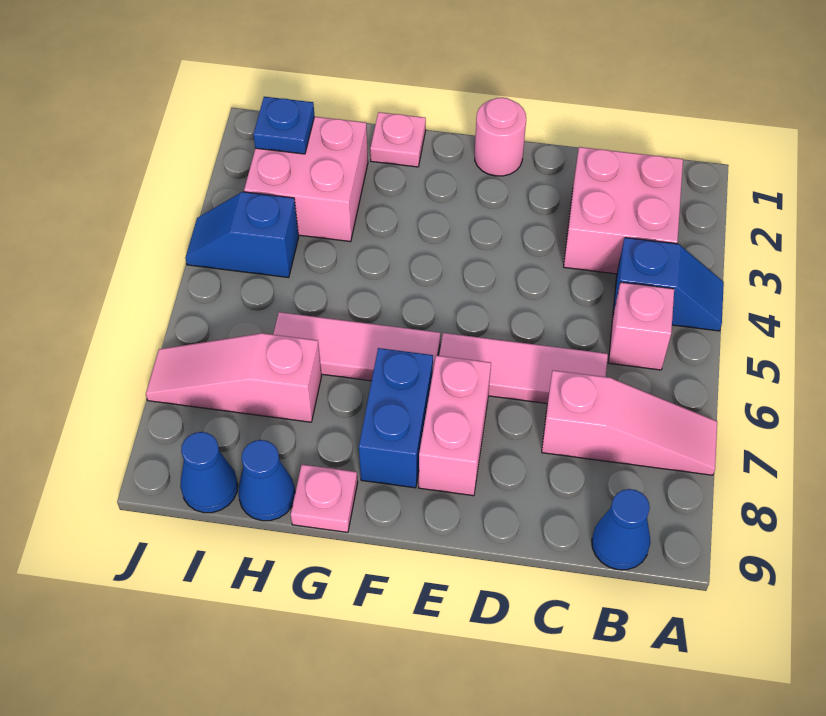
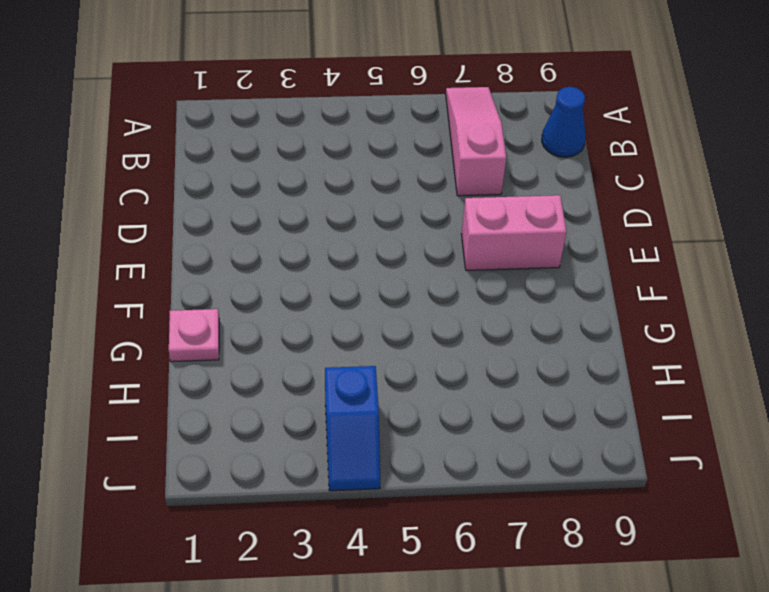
none -> blue slope A4:B4 level 1 top B
none -> pink brick B2:C3 level 1
none -> pink brick B5 level 1

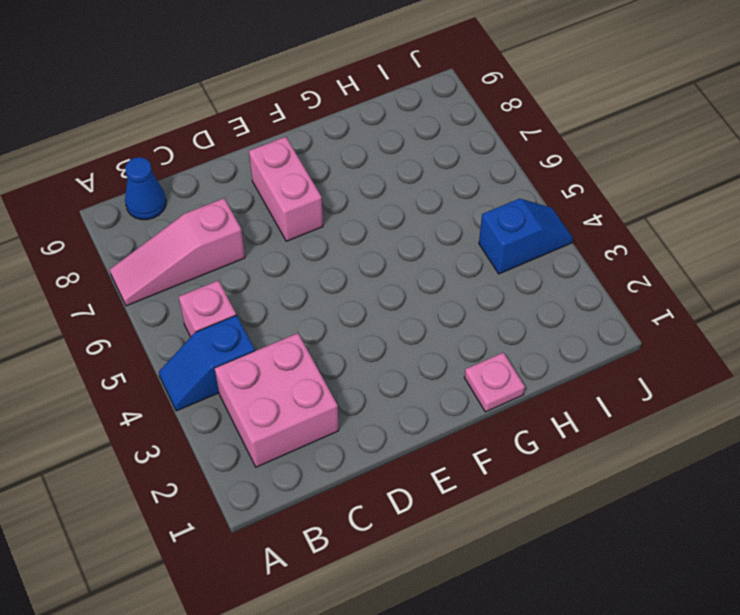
none -> pink tile C6:E6 level 1
none -> pink round brick E1 level 1
none -> pink tile F6:H6 level 1

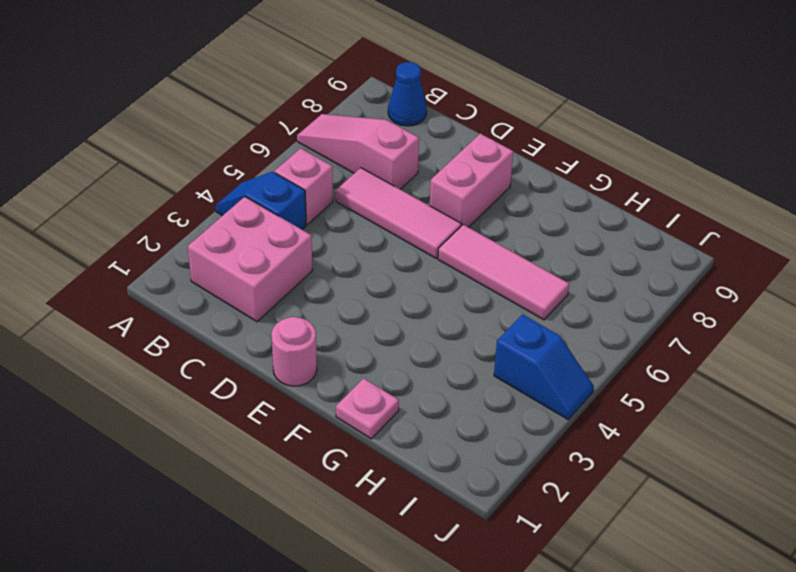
none -> blue brick F7:F8 level 1
none -> pink plate G9 level 1
none -> pink brick H2:I3 level 1

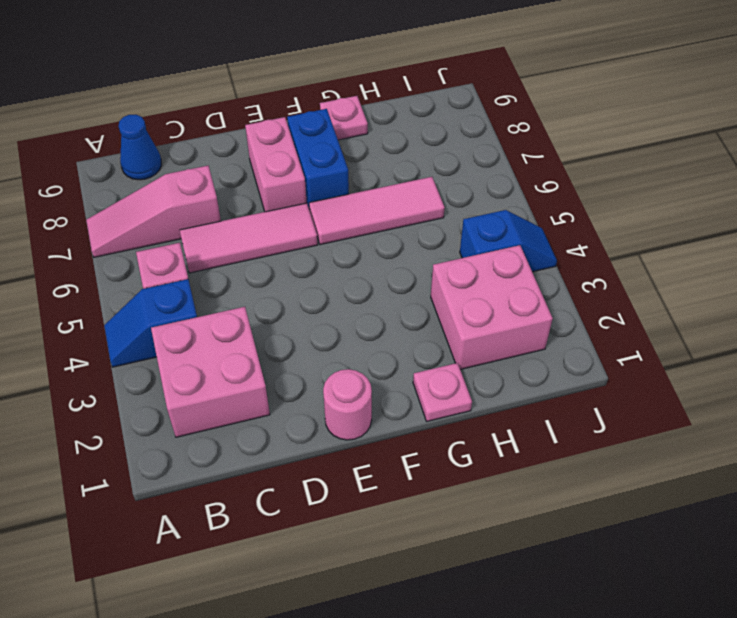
none -> pink slope H7:J7 level 1 top H
none -> blue cone H9 level 1
none -> blue cone I9 level 1

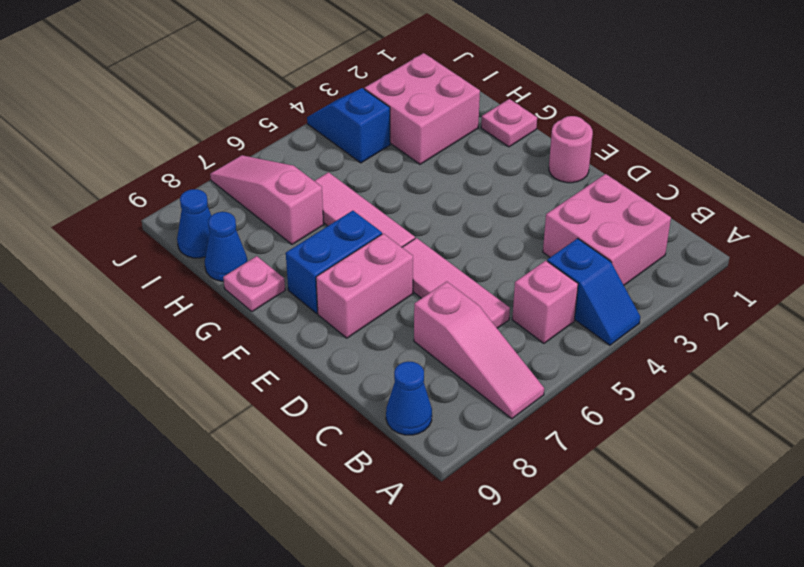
none -> blue plate I2 level 2

